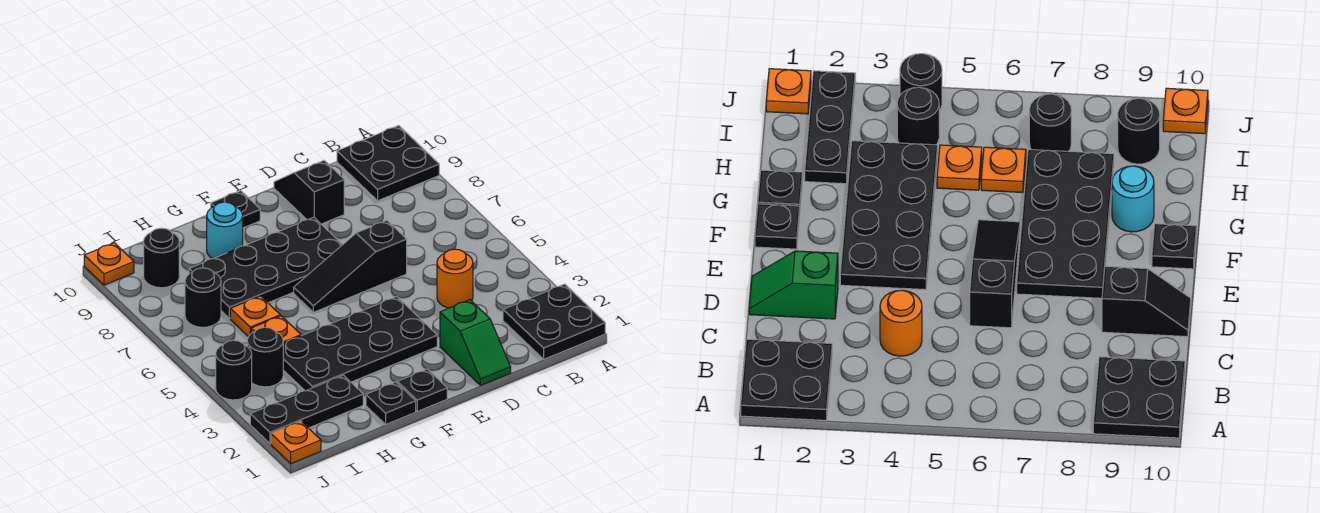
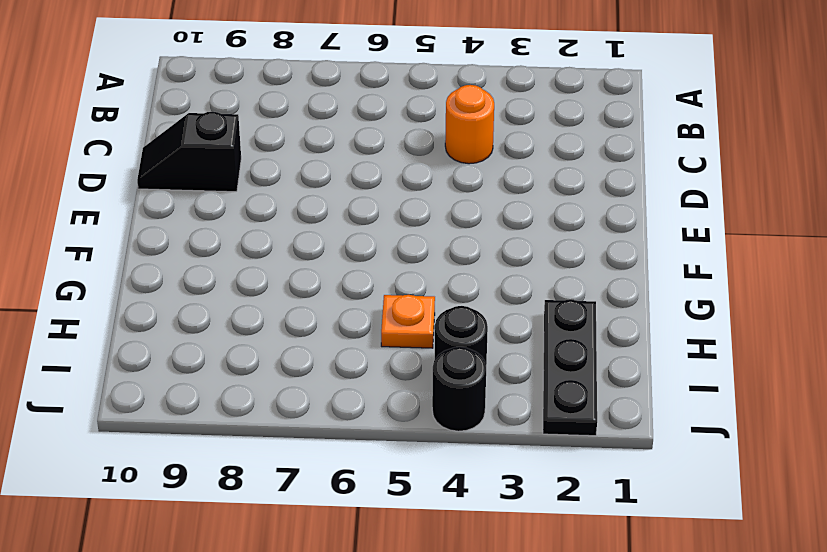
none -> black plate A1:B2 level 1
none -> black plate A9:B10 level 1
none -> green slope D1:D2 level 1 top 2

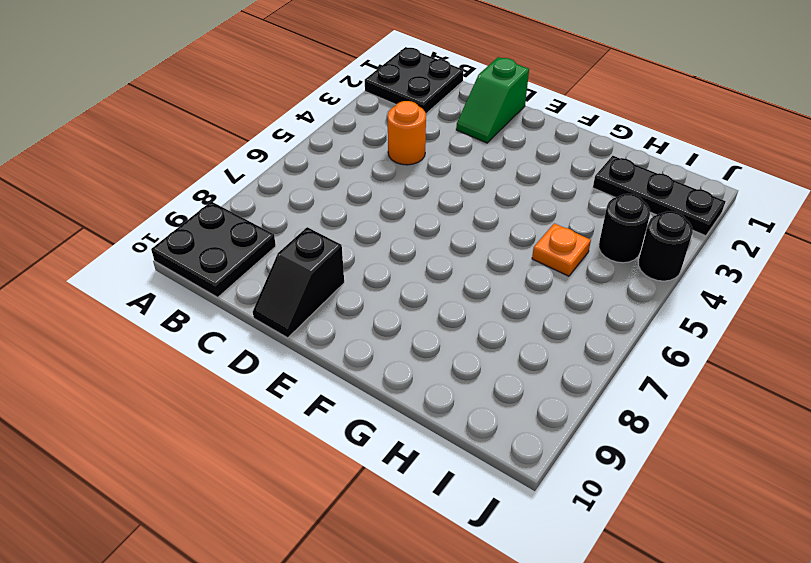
green slope D1:D2 level 1 top 1 -> green slope D1:D2 level 1 top 2
none -> black slope D6:F6 level 1 top D
none -> black plate E3:H4 level 1
none -> black plate E7:H8 level 1

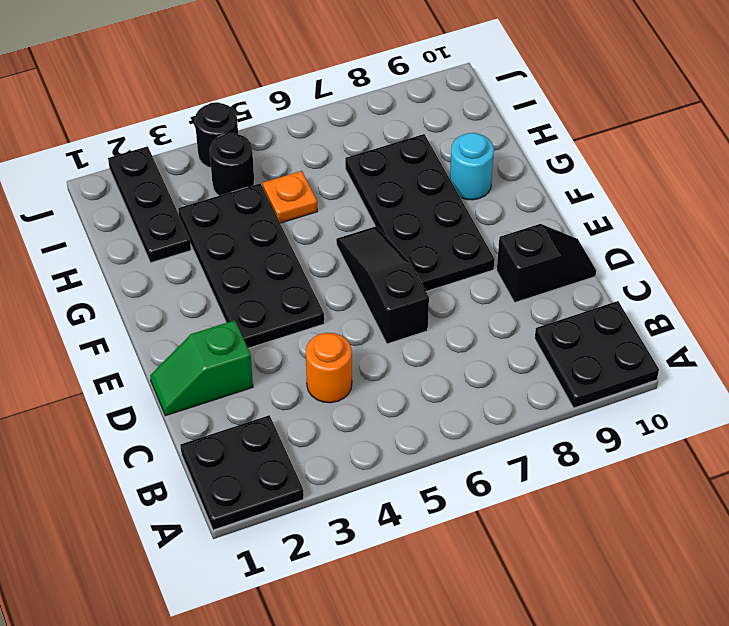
none -> black plate F1 level 1
none -> black plate F10 level 1
none -> black plate G1 level 1

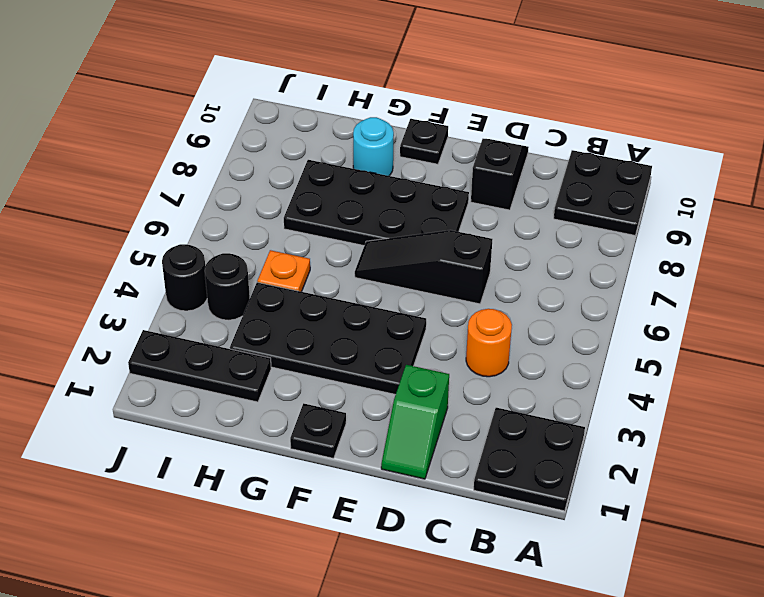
none -> black plate G1 level 1
none -> orange plate H6 level 1
none -> black round brick I7 level 1

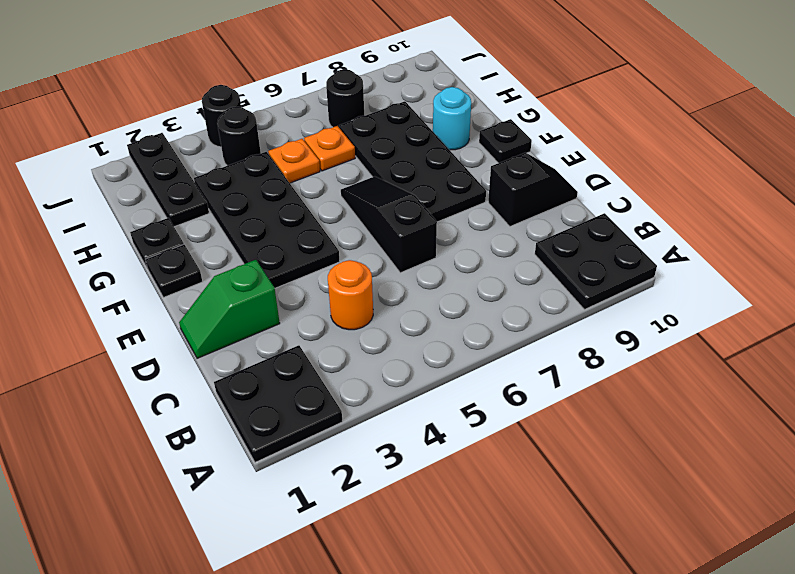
none -> black round brick I9 level 1
none -> orange plate J1 level 1
none -> orange plate J10 level 1

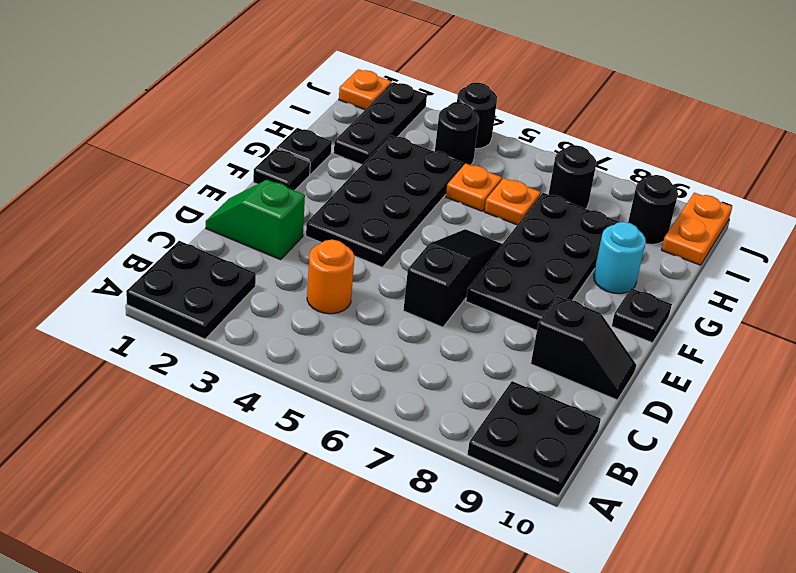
orange plate I10:J10 level 1 -> orange plate J10 level 1

